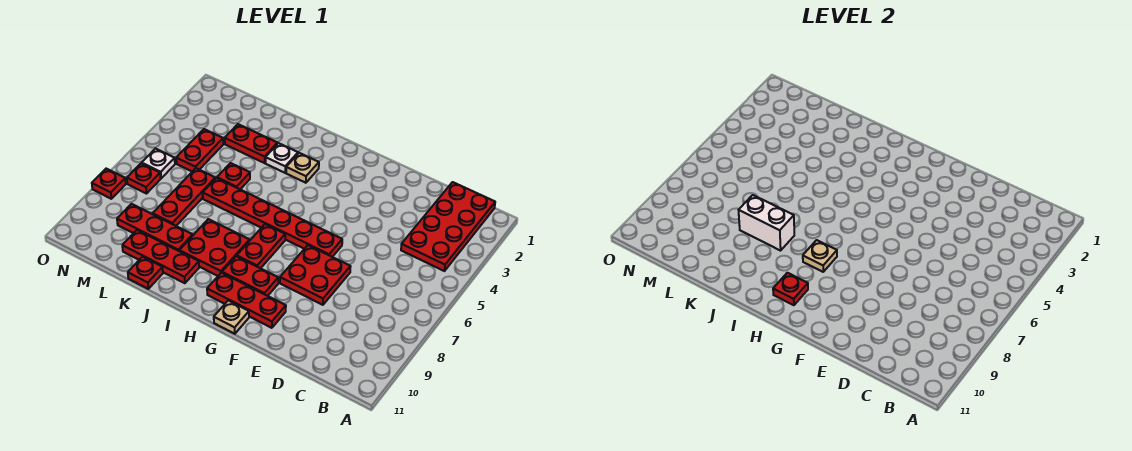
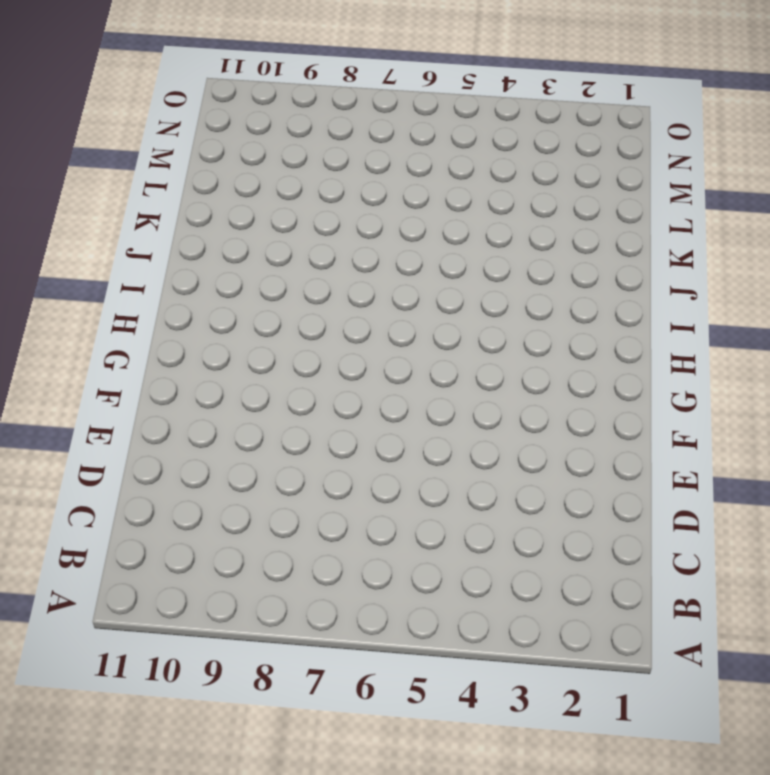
none -> red plate B1:C4 level 1
none -> red plate E7:F8 level 1
none -> red plate F6:K6 level 1

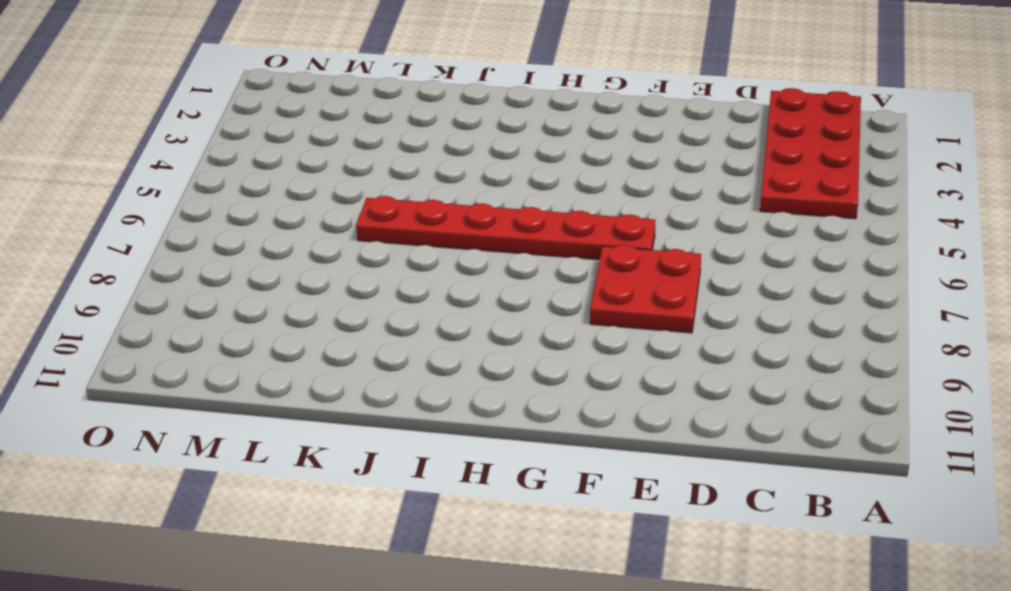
none -> red plate F10:H10 level 1
none -> red plate G9:H9 level 1
none -> tan plate G11 level 1

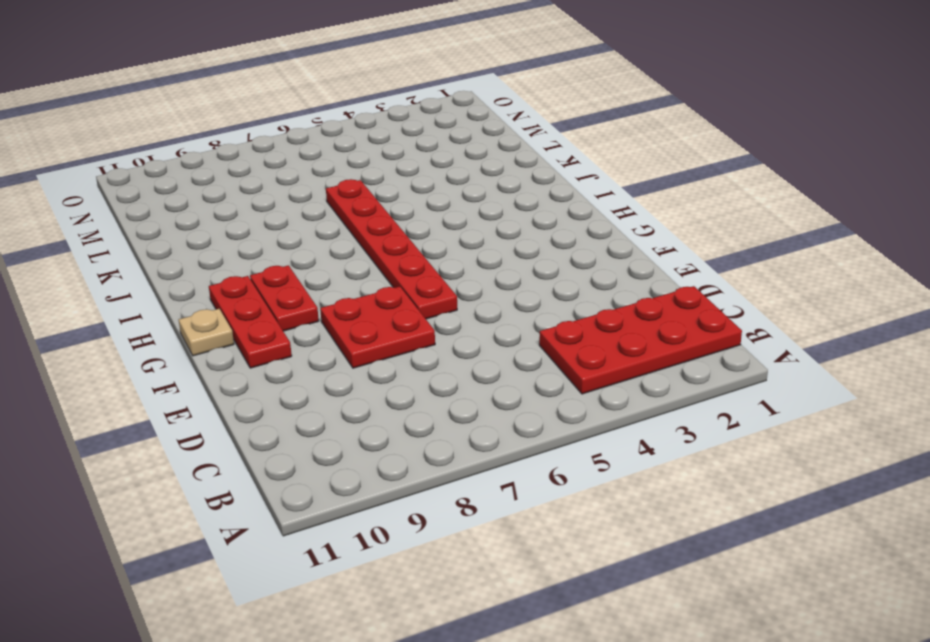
none -> red plate H7:H8 level 1
none -> tan plate I3 level 1
none -> red plate I8:J9 level 1

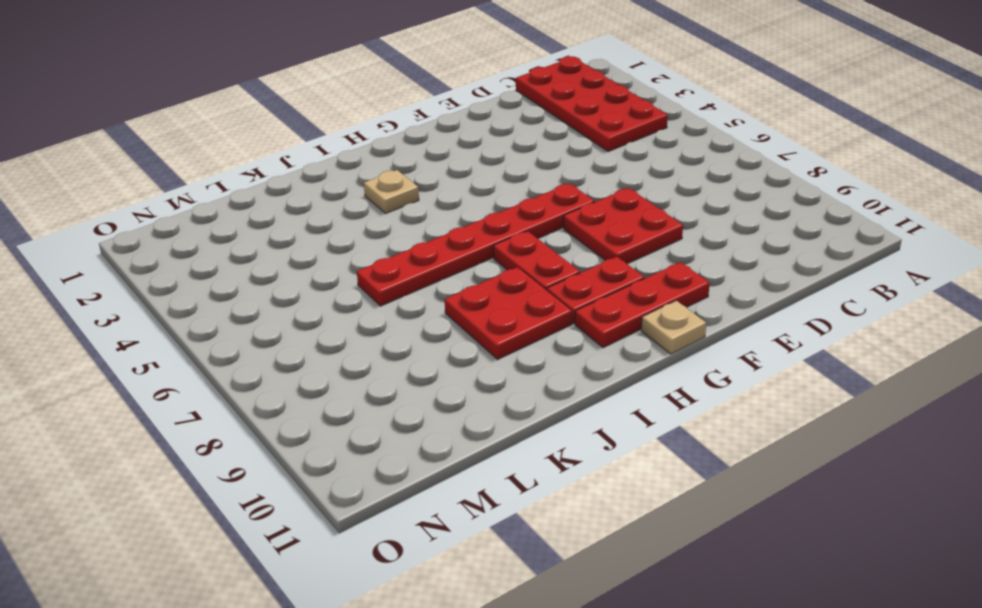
none -> white plate J3 level 1
none -> red plate J10:L10 level 1
none -> red plate K3:L3 level 1

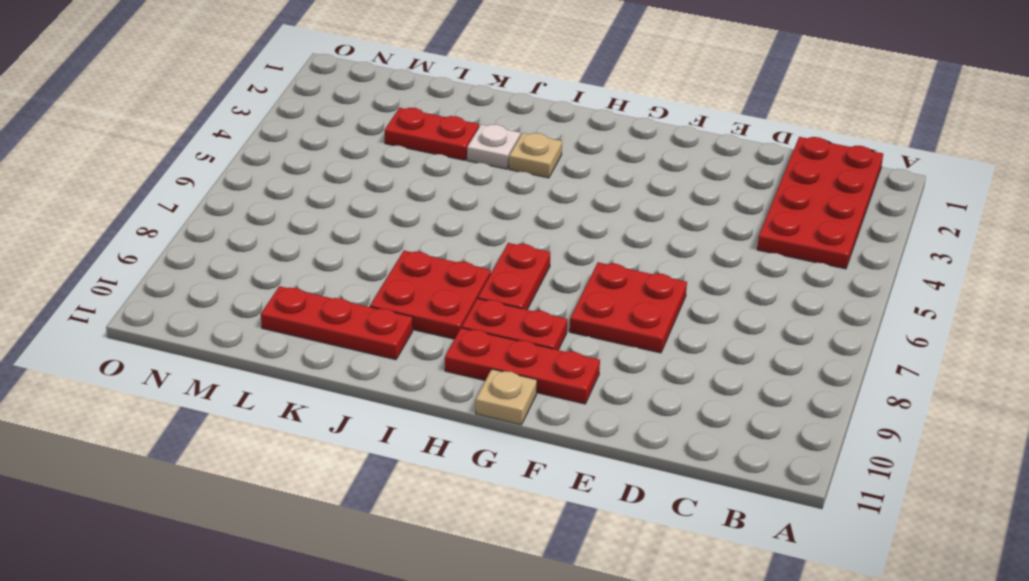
none -> red plate F6:K6 level 1
none -> red plate K5 level 1
none -> red plate K9:M9 level 1

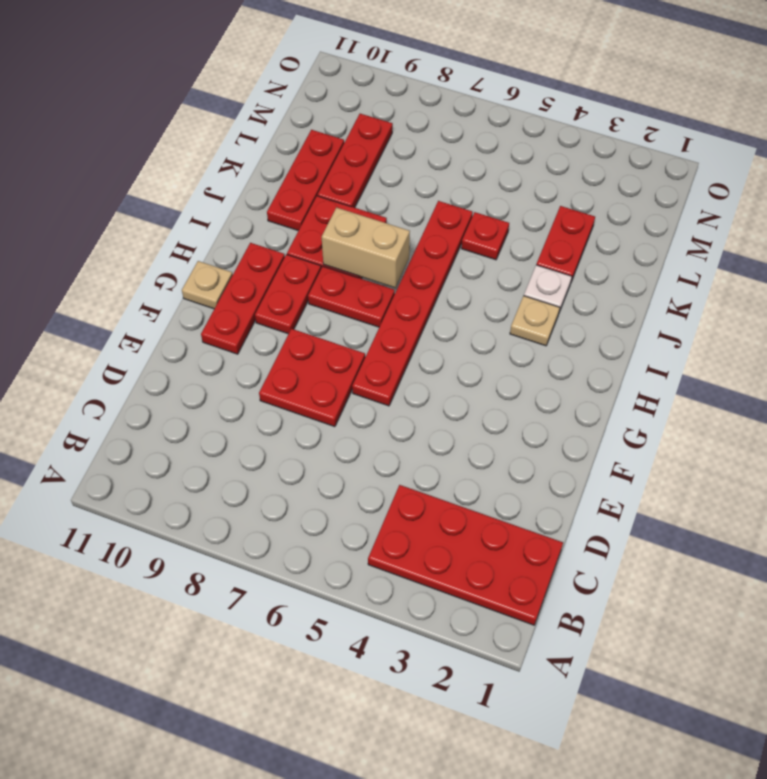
tan brick I7:I8 level 2 -> none
none -> red plate K11 level 1
none -> red plate L6:L8 level 1
none -> red plate M4:M5 level 1

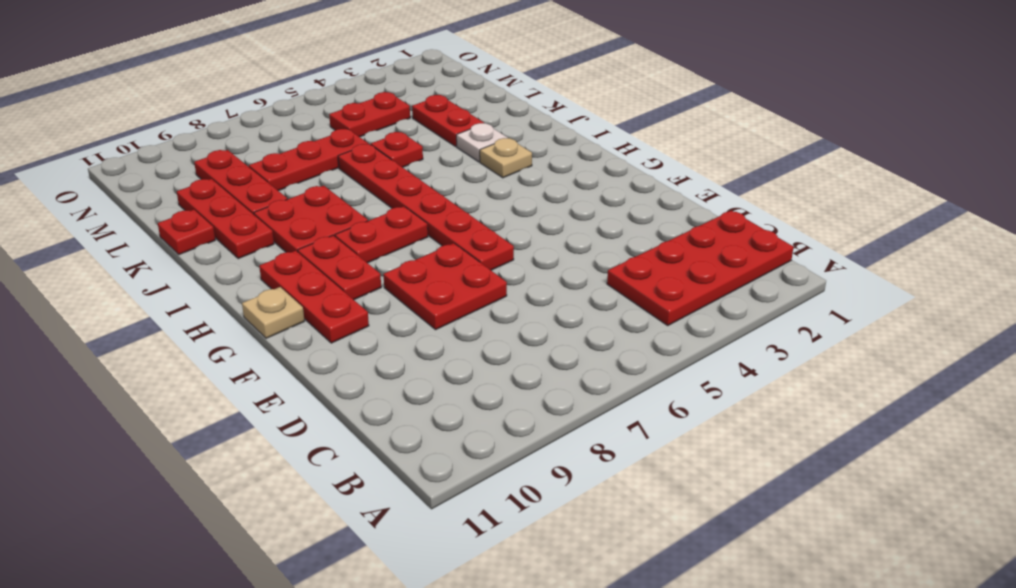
none -> white plate N6 level 1
none -> red plate N7 level 1
none -> red plate O8 level 1

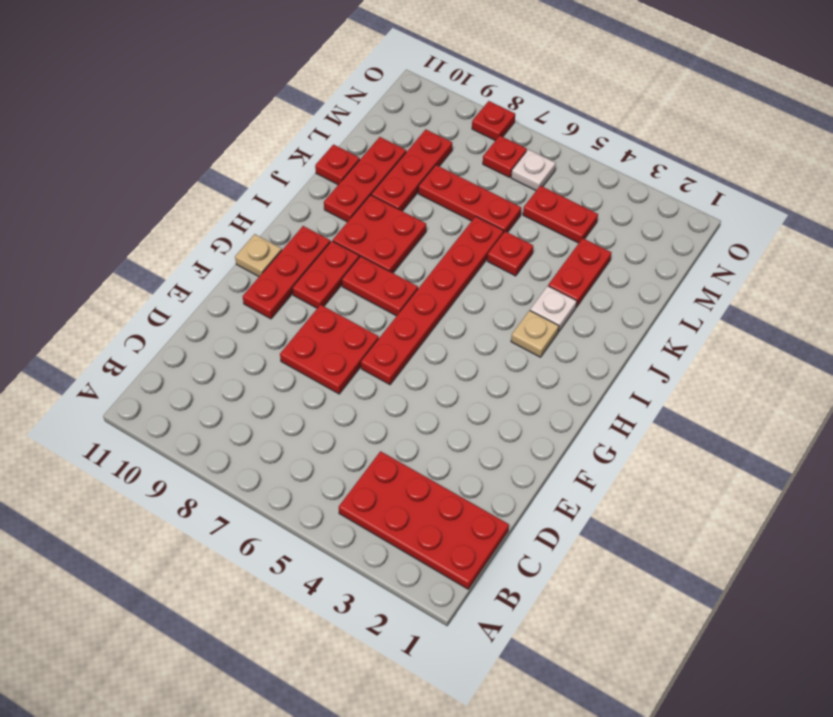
none -> tan plate H8 level 2
none -> red plate H10 level 2
none -> white brick J8:K8 level 2

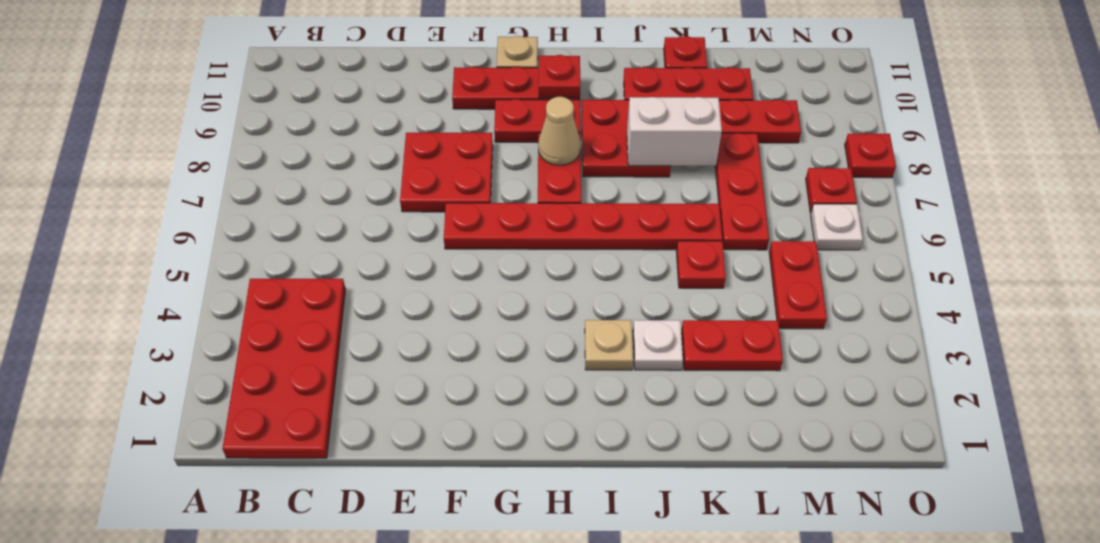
tan cone H8 level 2 -> tan plate H8 level 2

